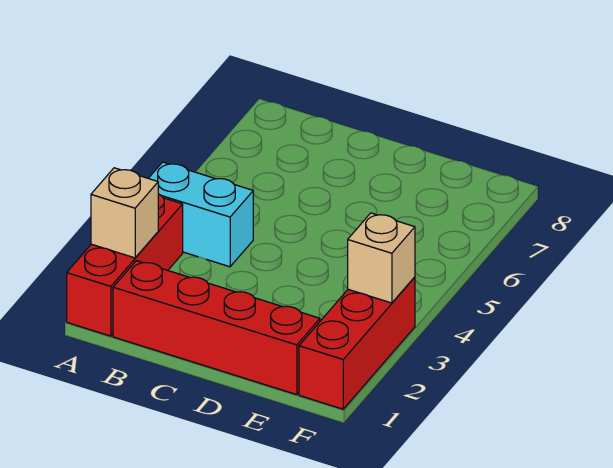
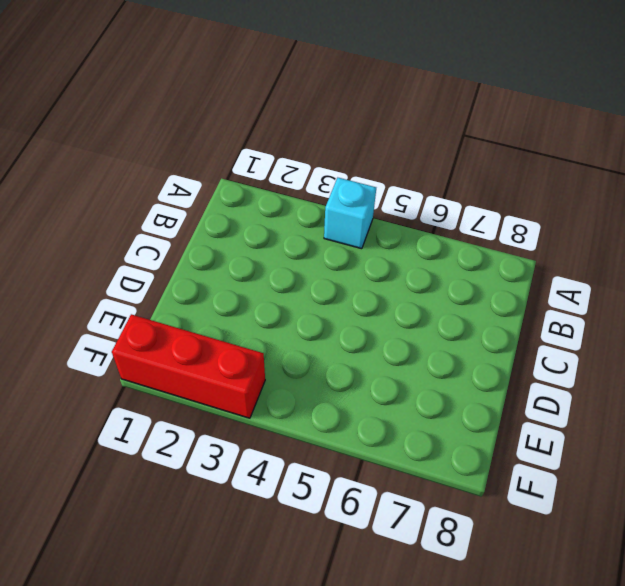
cyan brick A4 level 1 -> cyan brick A4:B4 level 1
none -> red brick A1:A3 level 1
none -> red brick B1:E1 level 1

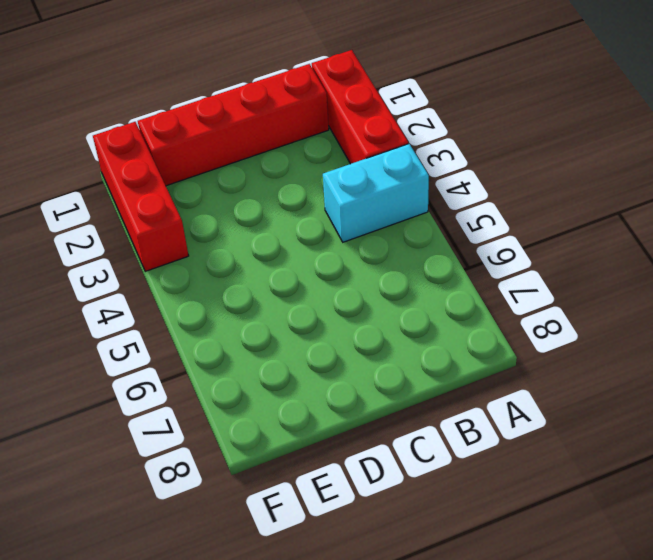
none -> tan brick A2 level 2
none -> tan brick F3 level 2

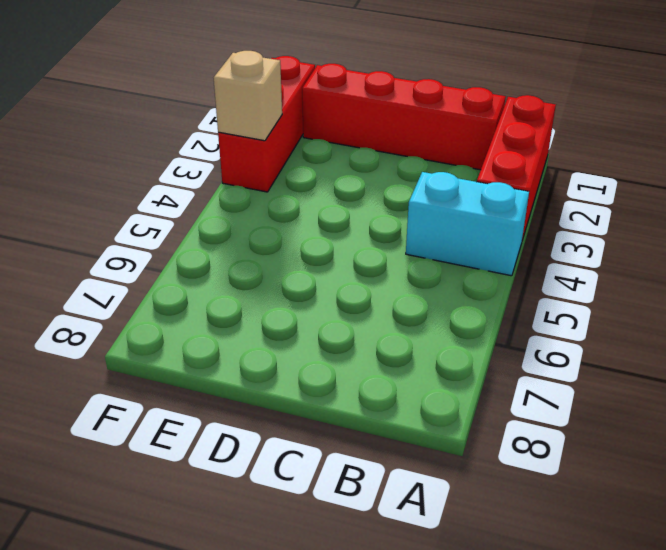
none -> tan brick A2 level 2

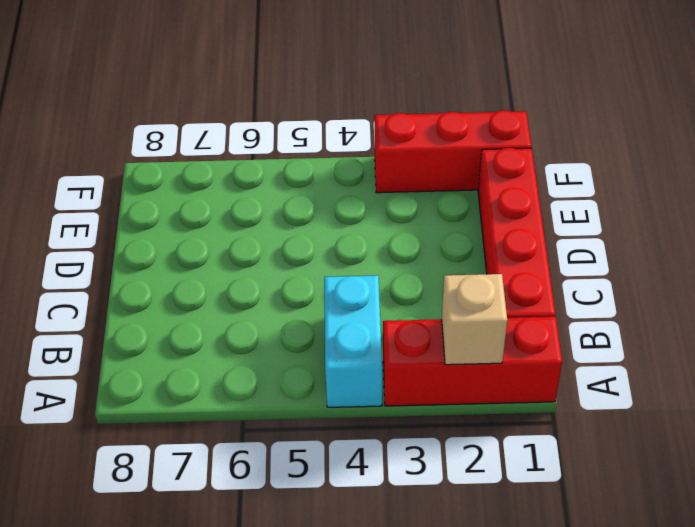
none -> tan brick F3 level 2

